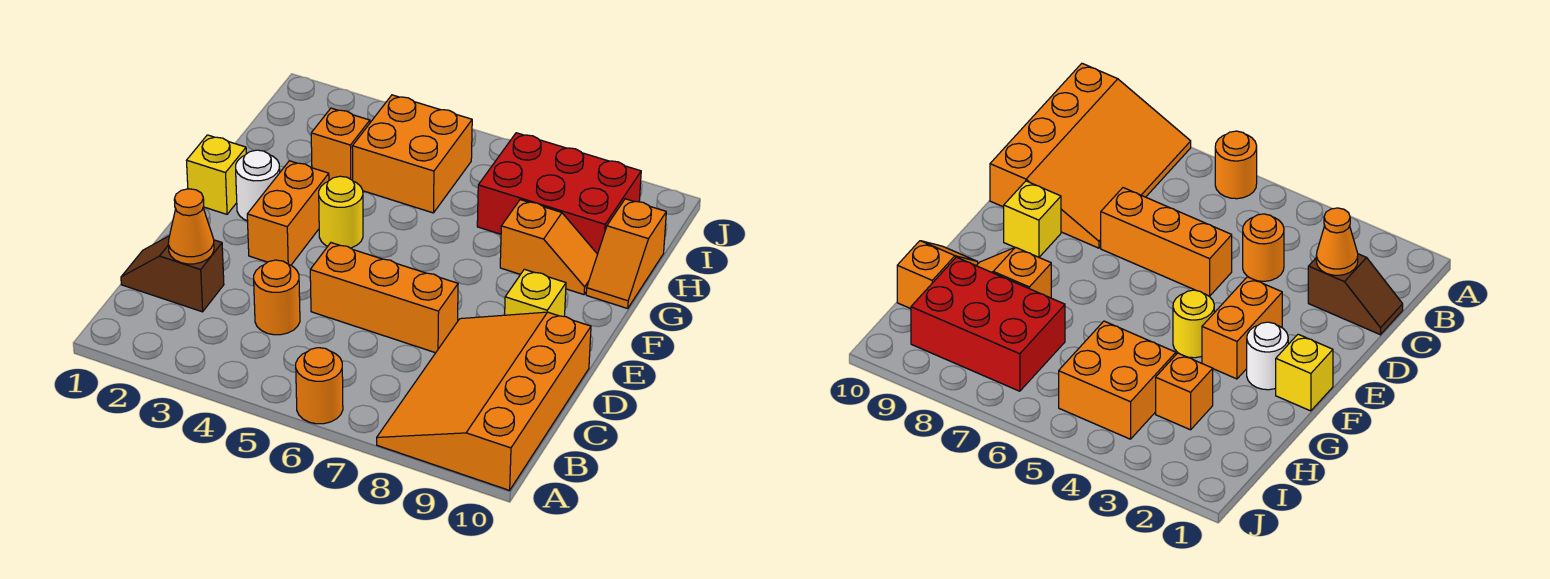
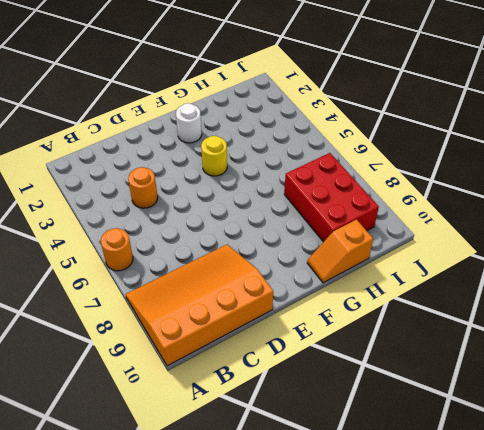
none -> brown slope C1:C2 level 1 top 2
none -> orange brick D5:D7 level 1
none -> orange brick E3:F3 level 1

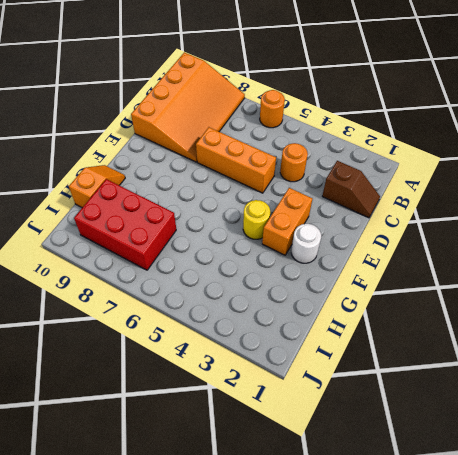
none -> yellow brick E9 level 1
none -> yellow brick F1 level 1
none -> orange slope G8:G9 level 1 top 8

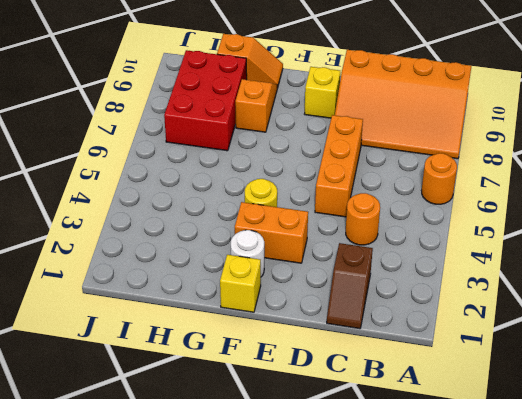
none -> orange brick H3 level 1
none -> orange brick H4:I5 level 1
none -> orange cone C2 level 2

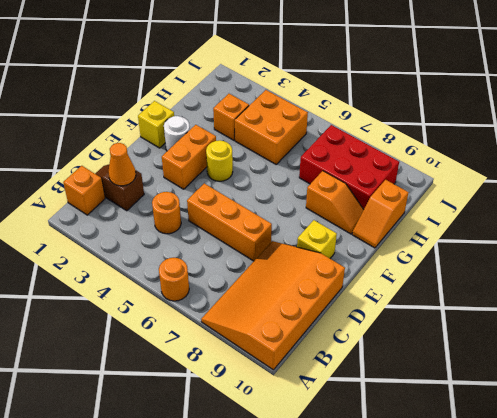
orange brick B1 level 1 -> none

